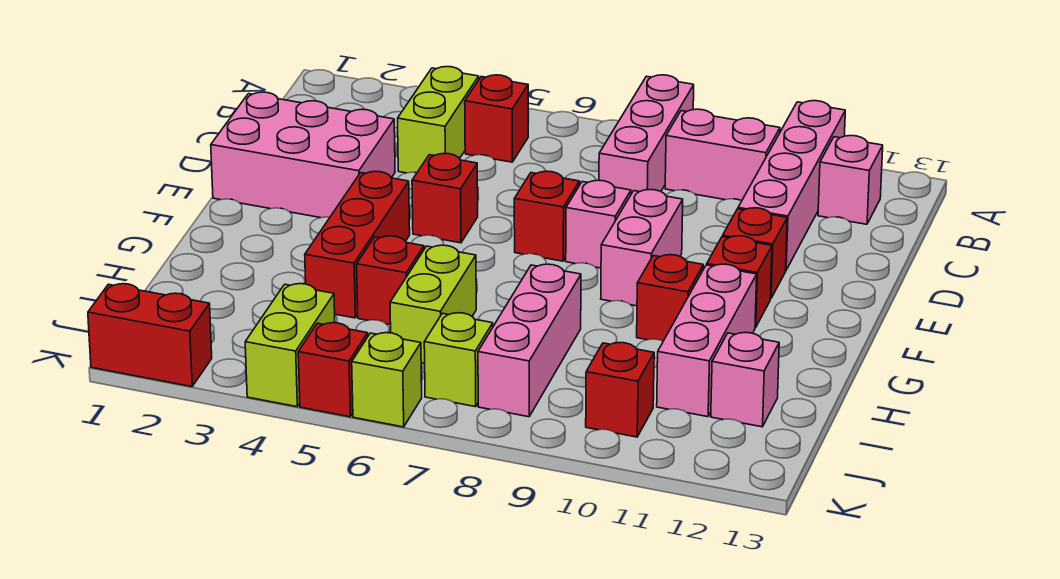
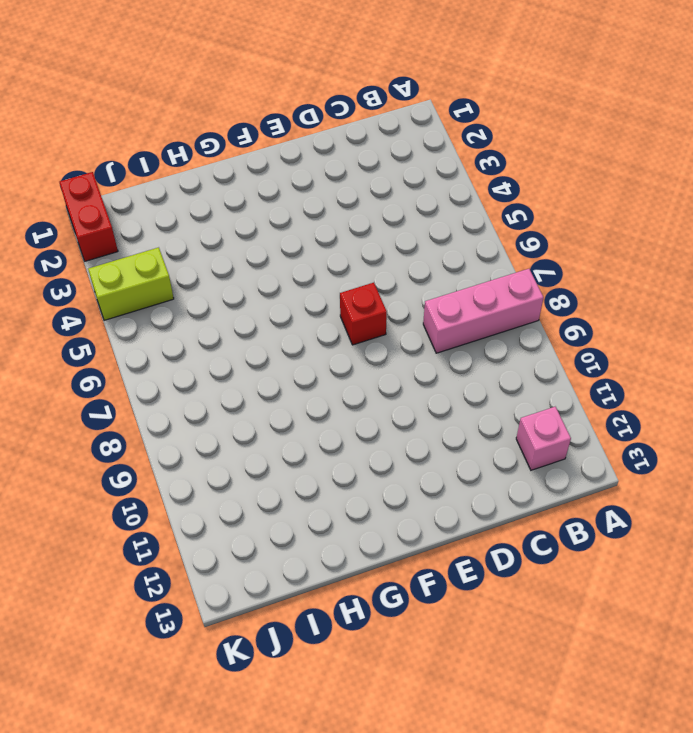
none -> pink brick A11:D11 level 1
none -> lime brick B4:C4 level 1
none -> red brick B5 level 1

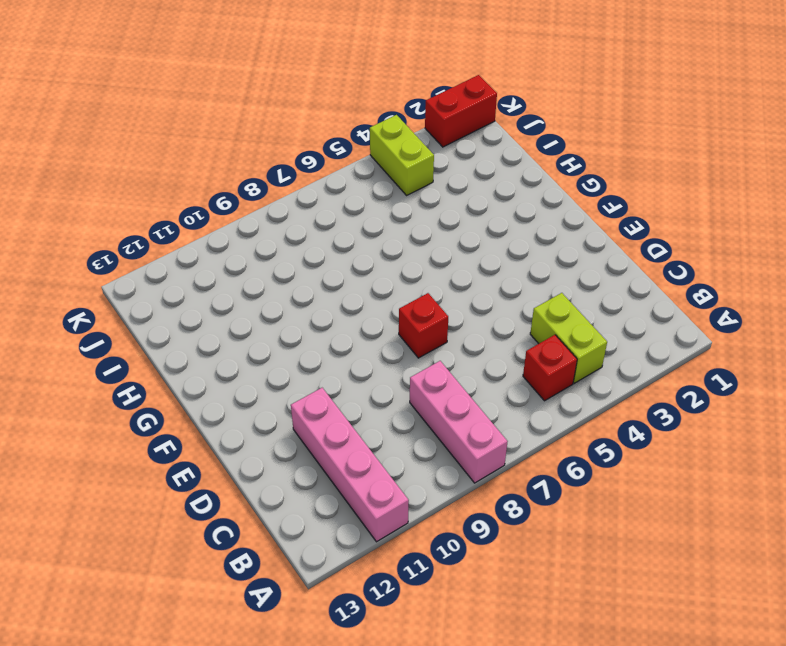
none -> pink brick B9:B10 level 1
none -> pink brick B12 level 1
none -> pink brick D1:E3 level 1

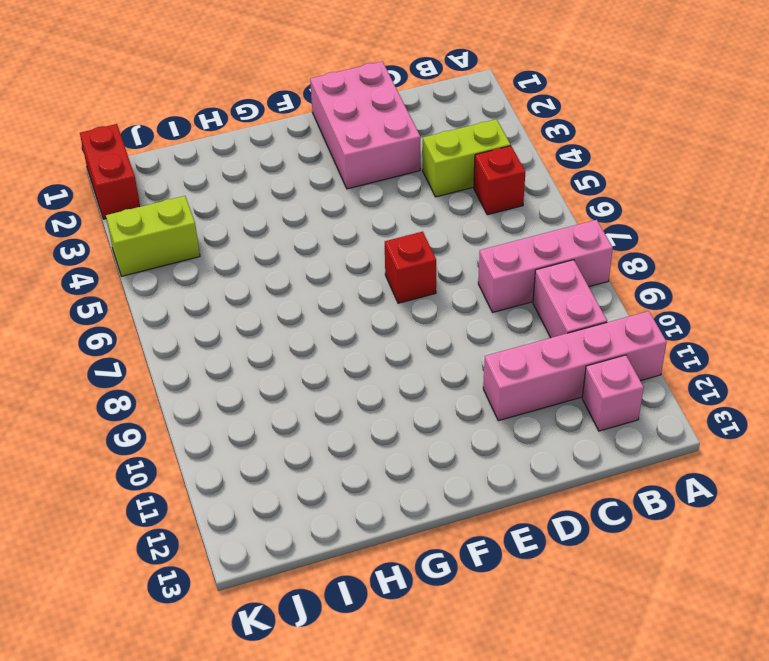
none -> red brick E5 level 1
none -> pink brick E8 level 1
none -> pink brick E9:F9 level 1

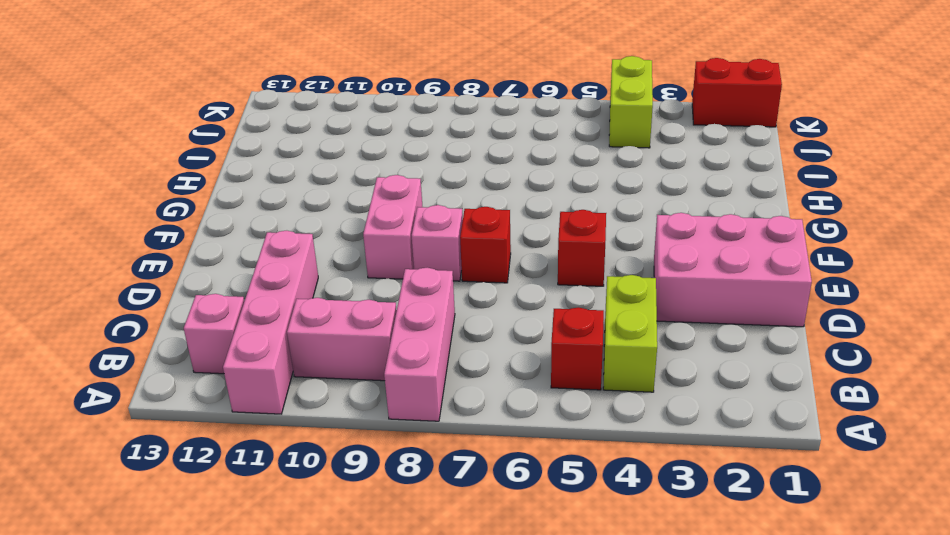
none -> red brick E11 level 1
none -> red brick F4:H4 level 1
none -> red brick F11 level 1

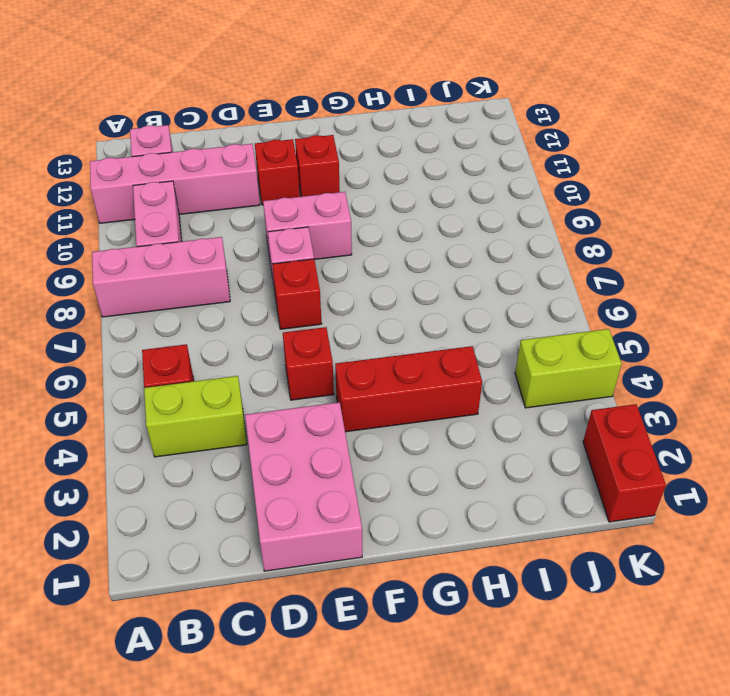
none -> red brick G10 level 1
none -> pink brick G11:I11 level 1
none -> red brick H5 level 1

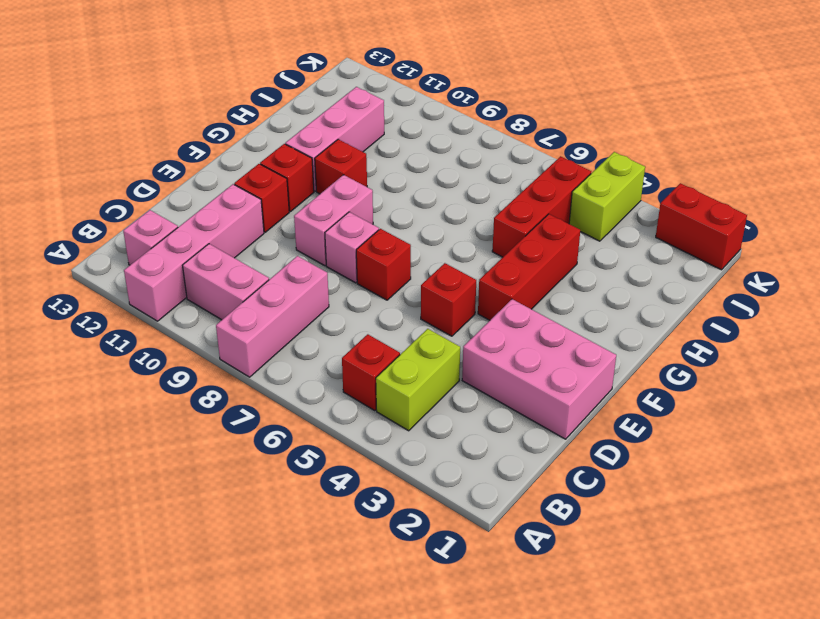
red brick H5:J5 level 1 -> red brick H5 level 1
none -> lime brick H6:I6 level 1
none -> pink brick H8:J8 level 1
none -> pink brick I12 level 1

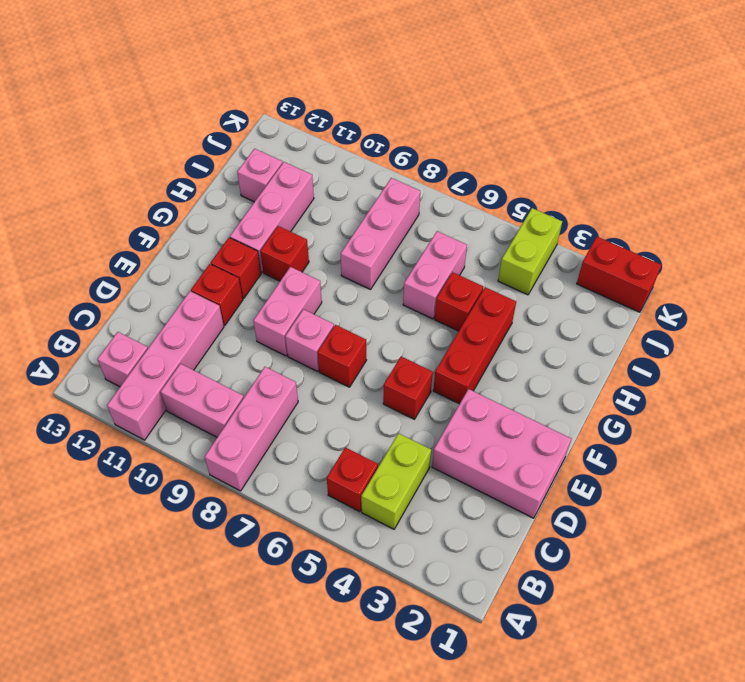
pink brick H6:I6 level 1 -> lime brick H6:I6 level 1
none -> lime brick J7 level 1
none -> red brick J10 level 1
none -> red brick K5 level 1

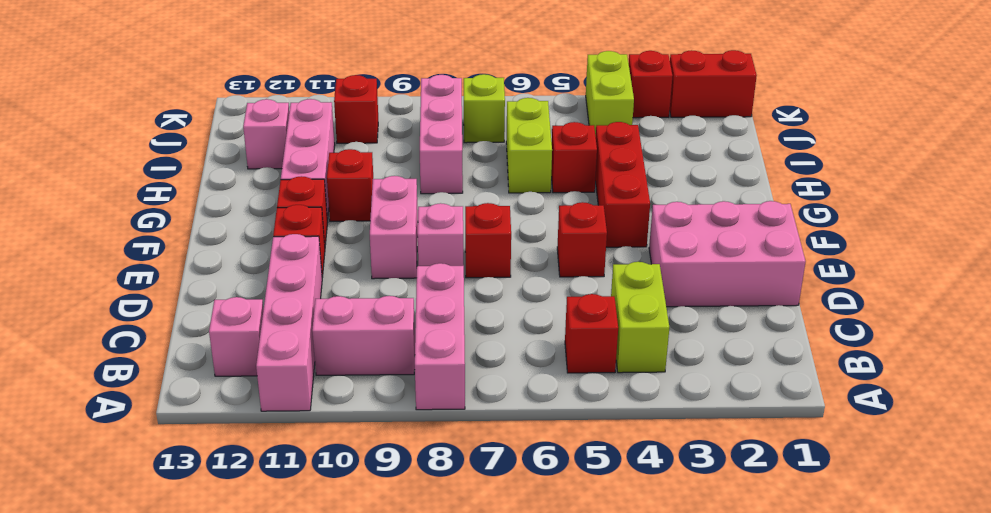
red brick K3 level 1 -> red brick K5 level 1
none -> lime brick K6 level 1

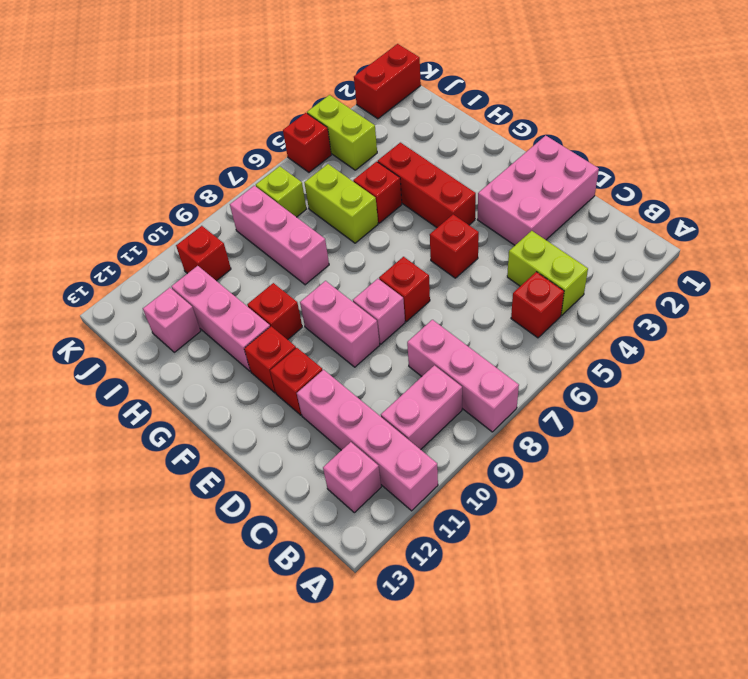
none -> lime brick K6 level 1

